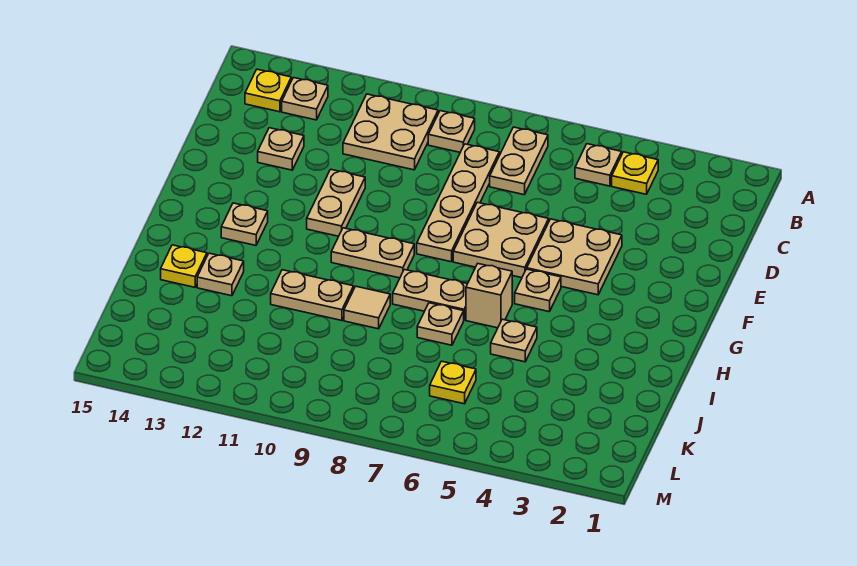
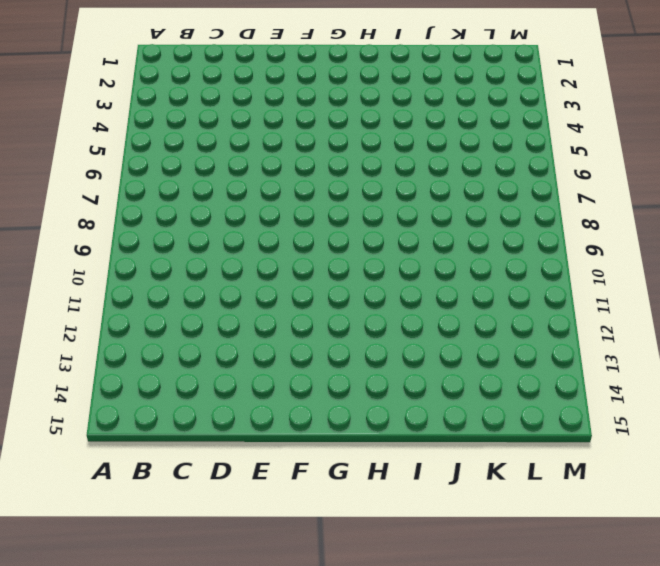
none -> yellow plate B4 level 1
none -> tan plate B5 level 1
none -> tan plate B7:C7 level 1

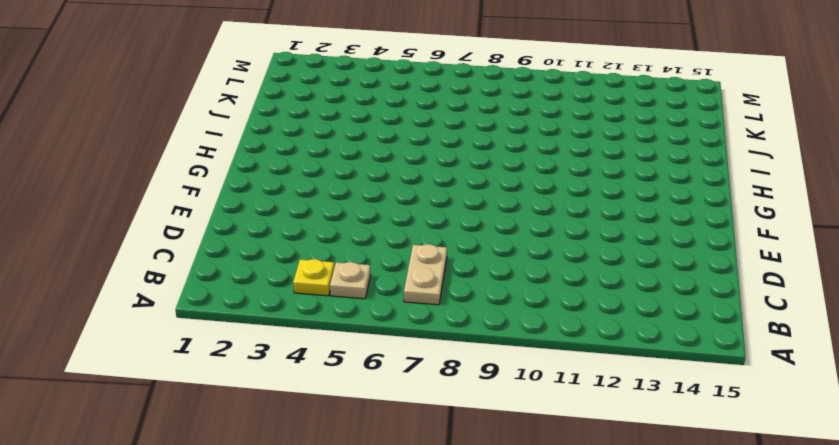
none -> tan plate B9 level 1
none -> tan plate B10:C11 level 1
none -> tan plate B13 level 1

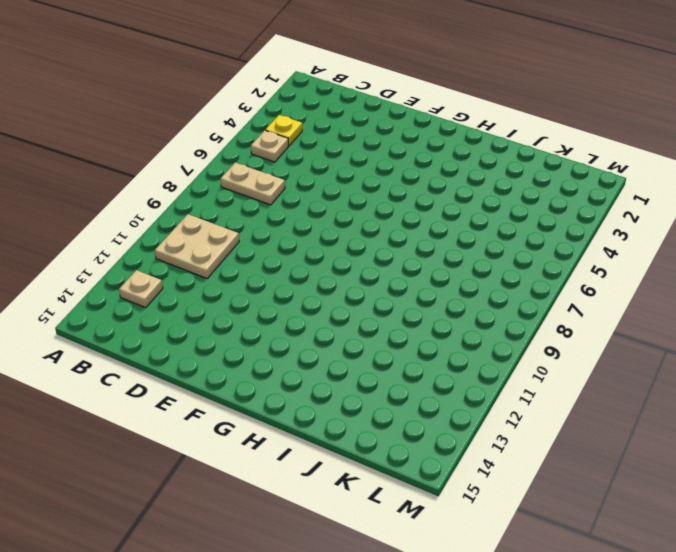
none -> tan plate B9 level 1
none -> yellow plate B14 level 1
none -> tan plate C8:F8 level 1

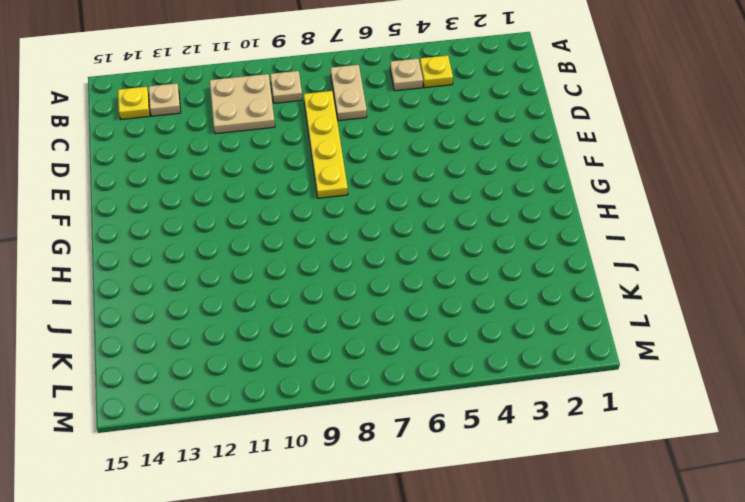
yellow plate C8:F8 level 1 -> tan plate C8:F8 level 1
none -> tan plate D13 level 1
none -> tan plate E4:F5 level 1
none -> tan plate E6:F7 level 1

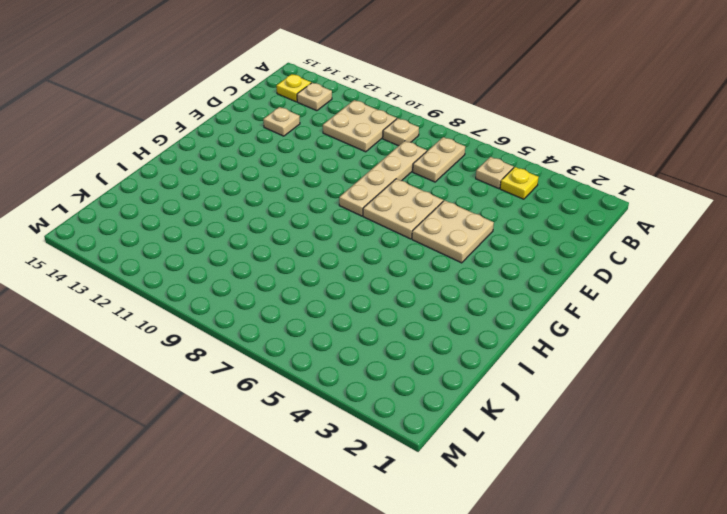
none -> tan plate E11:F11 level 1
none -> tan plate G5 level 1
none -> tan plate G9:G10 level 1

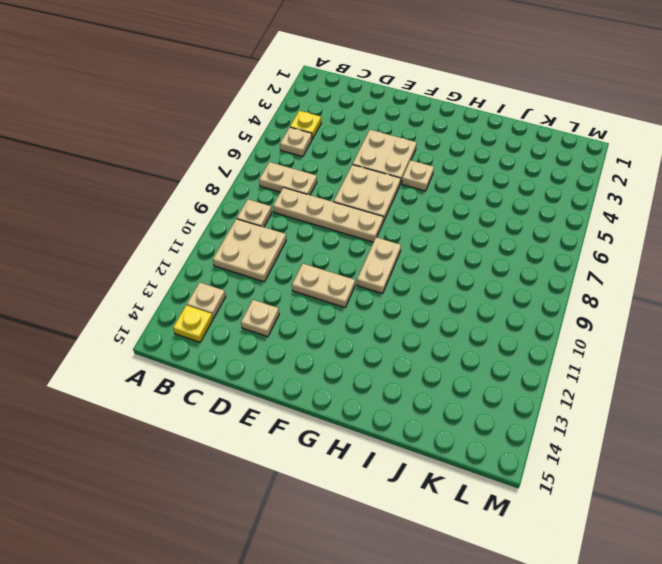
none -> tan plate G13 level 1
none -> tan brick H6 level 1
none -> tan plate H7:H8 level 1

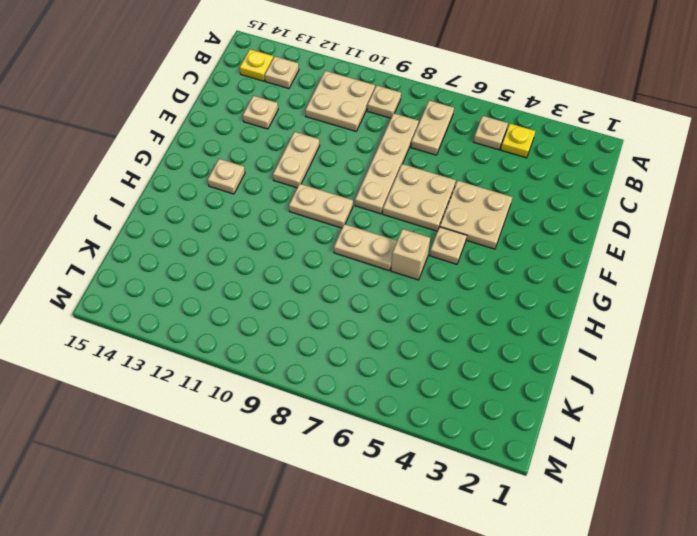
none -> tan plate I5 level 1
none -> tan plate I7 level 1
none -> tan tile I9 level 1

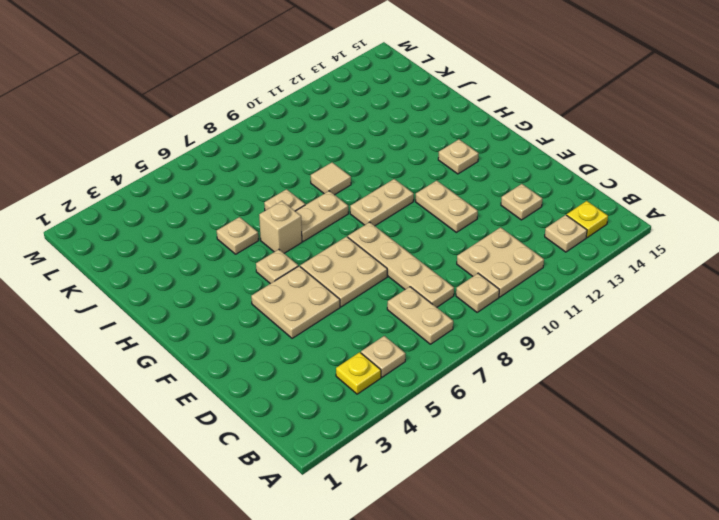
none -> tan plate I10:I11 level 1
none -> tan plate I13 level 1
none -> yellow plate I14 level 1

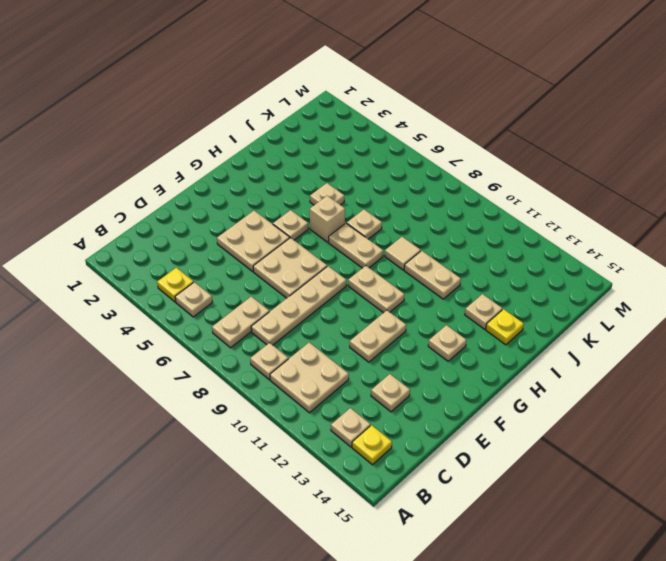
none -> yellow plate K6 level 1

